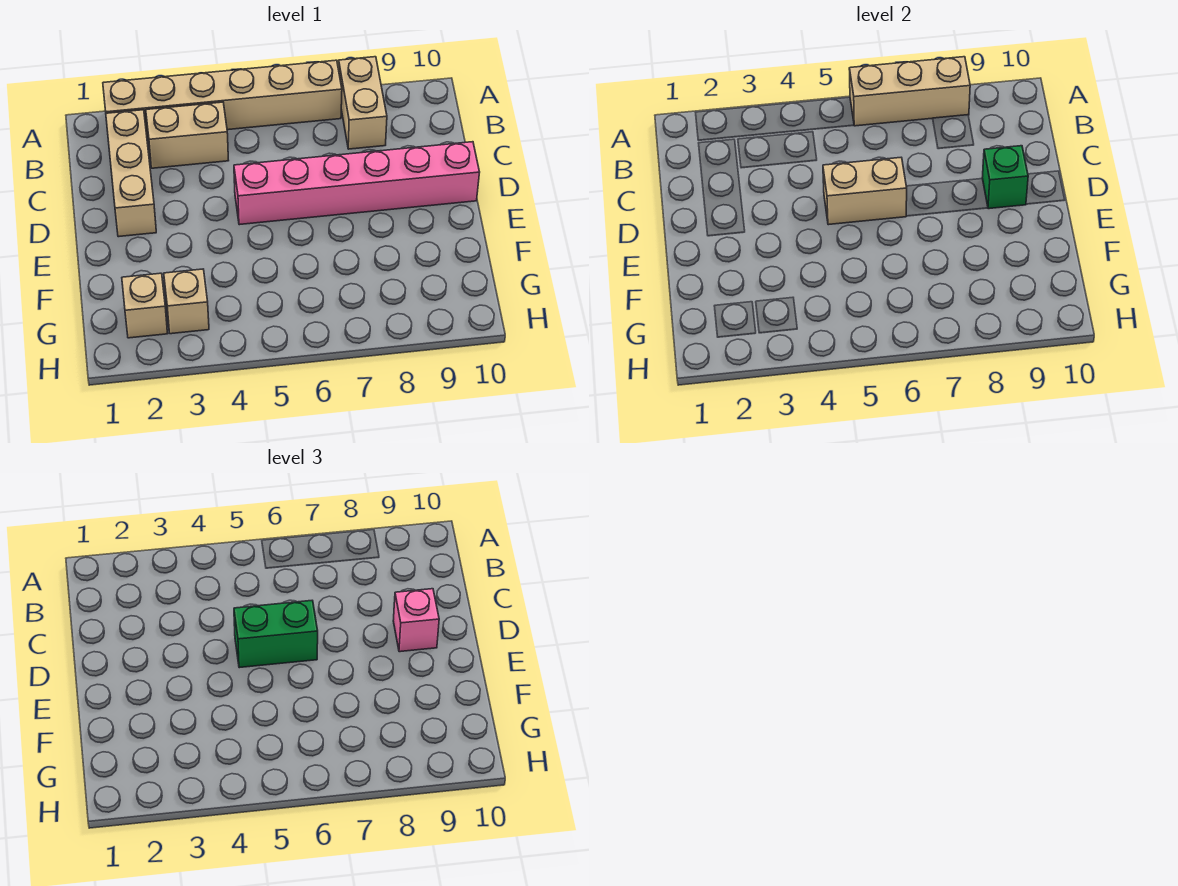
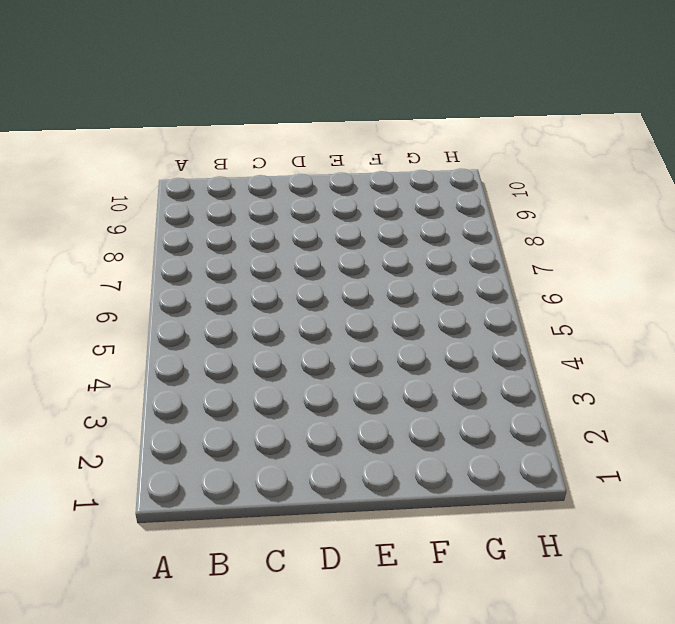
none -> tan brick A2:A7 level 1
none -> tan brick A8:B8 level 1
none -> tan brick B2:D2 level 1

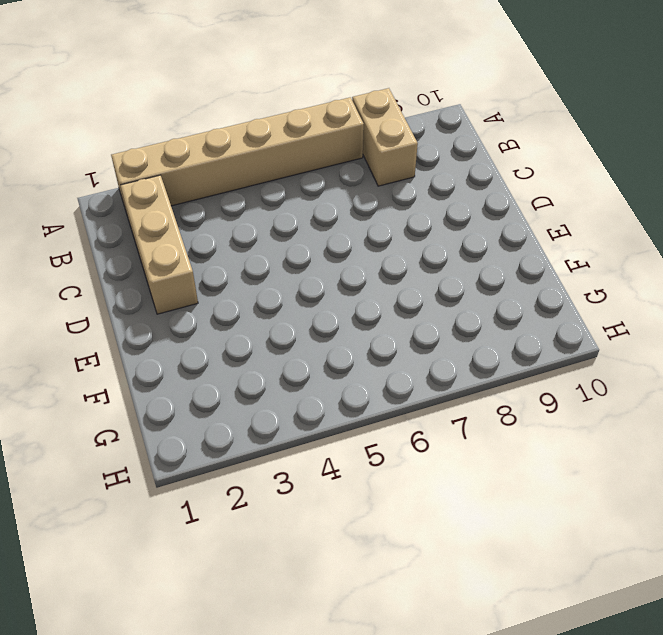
none -> tan brick B3:B4 level 1
none -> pink brick D5:D10 level 1
none -> tan brick G2 level 1

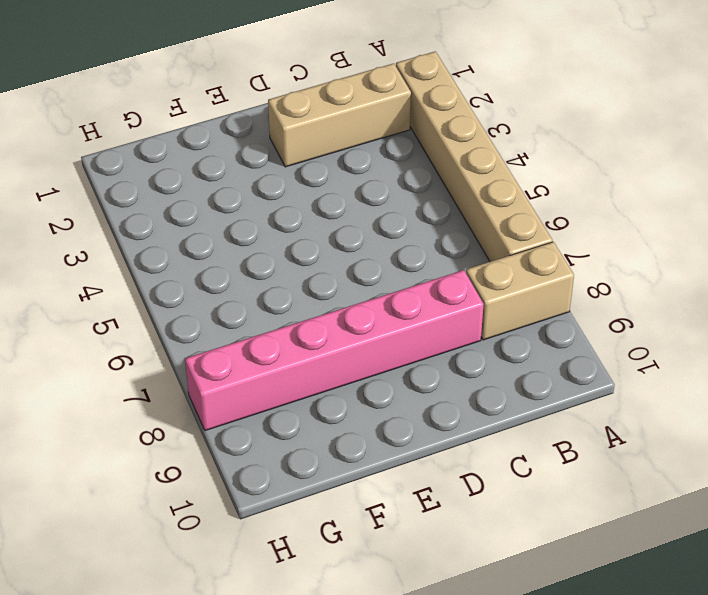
pink brick C8:H8 level 1 -> pink brick D5:D10 level 1
none -> tan brick B3:B4 level 1
none -> tan brick G2 level 1
none -> tan brick G3 level 1

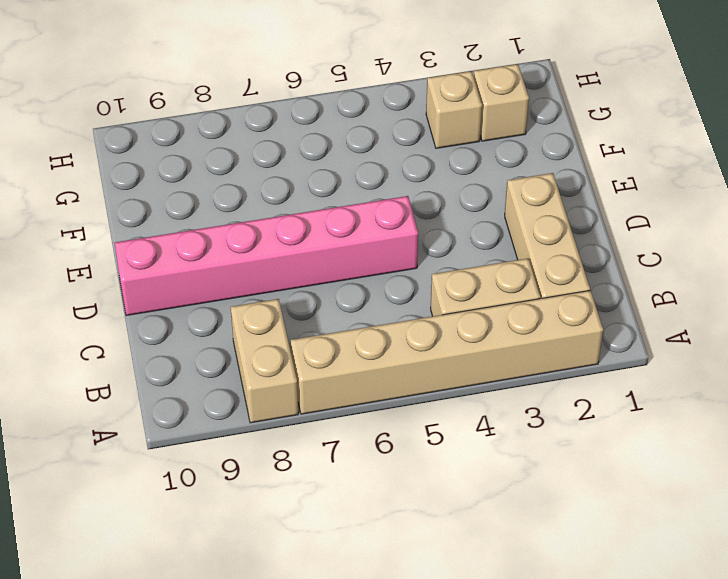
none -> tan brick A6:A8 level 2
none -> tan brick D5:D6 level 2
none -> green brick D9 level 2

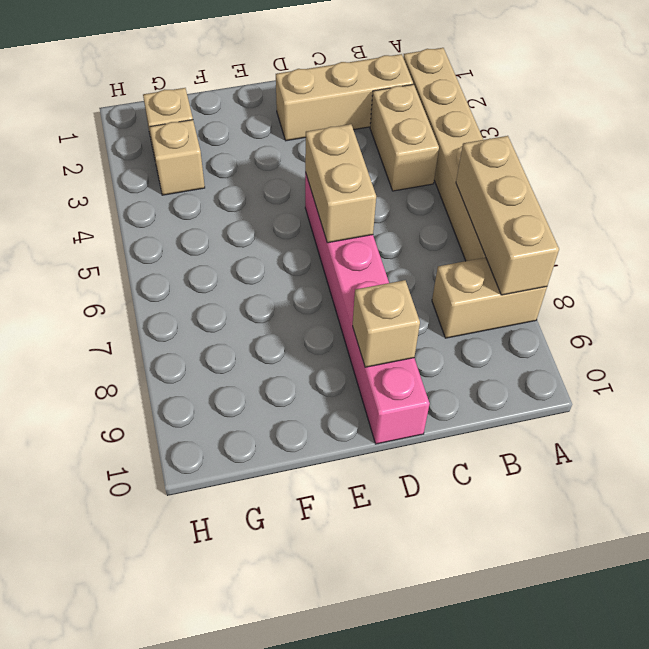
tan brick D9 level 2 -> green brick D9 level 2
none -> green brick D5:D6 level 3
none -> pink brick D9 level 3

